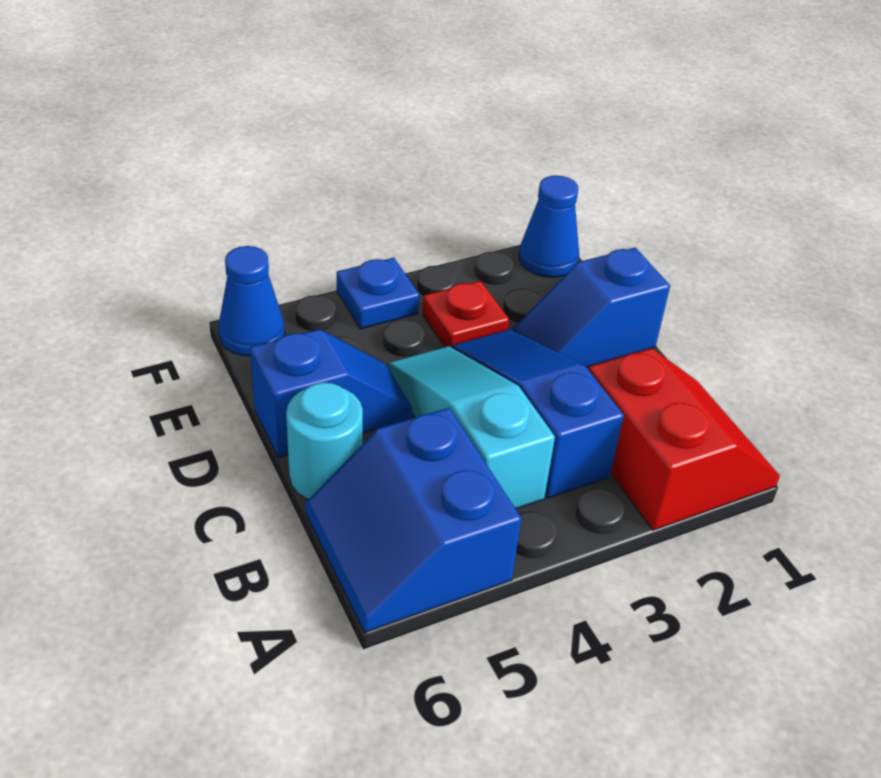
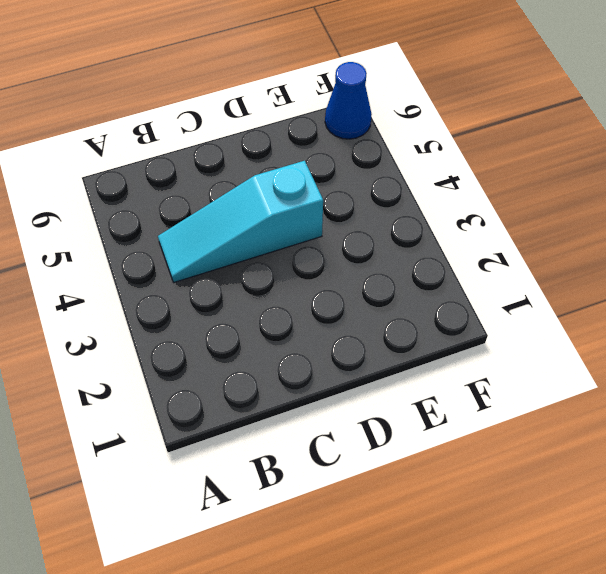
cyan slope B4:D4 level 1 top D -> cyan slope B4:D4 level 1 top B
none -> red slope A1:B2 level 1 top 2
none -> blue slope A5:B6 level 1 top 5

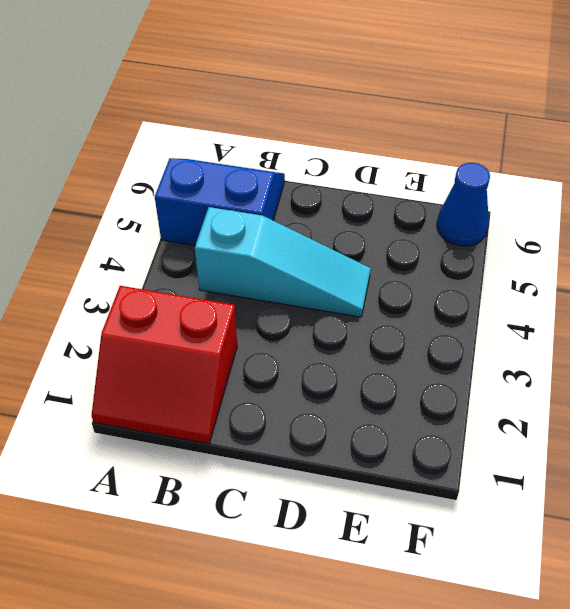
none -> blue slope B3:D3 level 1 top B
none -> cyan round brick C6 level 1

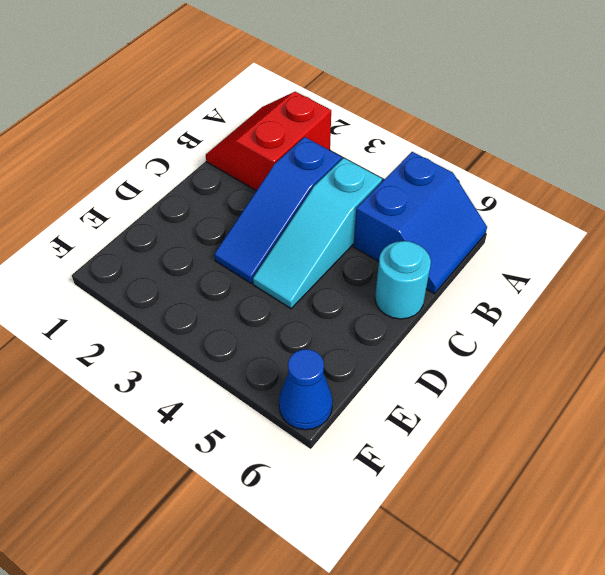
none -> blue slope D1:D2 level 1 top 1
none -> blue slope D5:D6 level 1 top 6

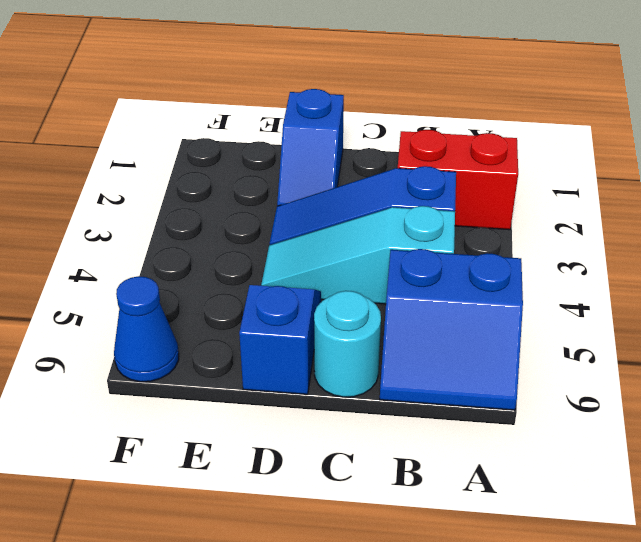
none -> red plate E3 level 1
none -> blue cone F1 level 1

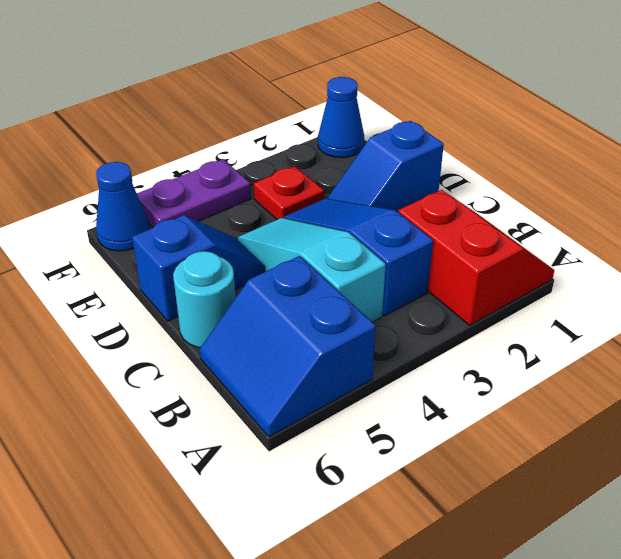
purple plate F4:F5 level 1 -> blue plate F4 level 1

